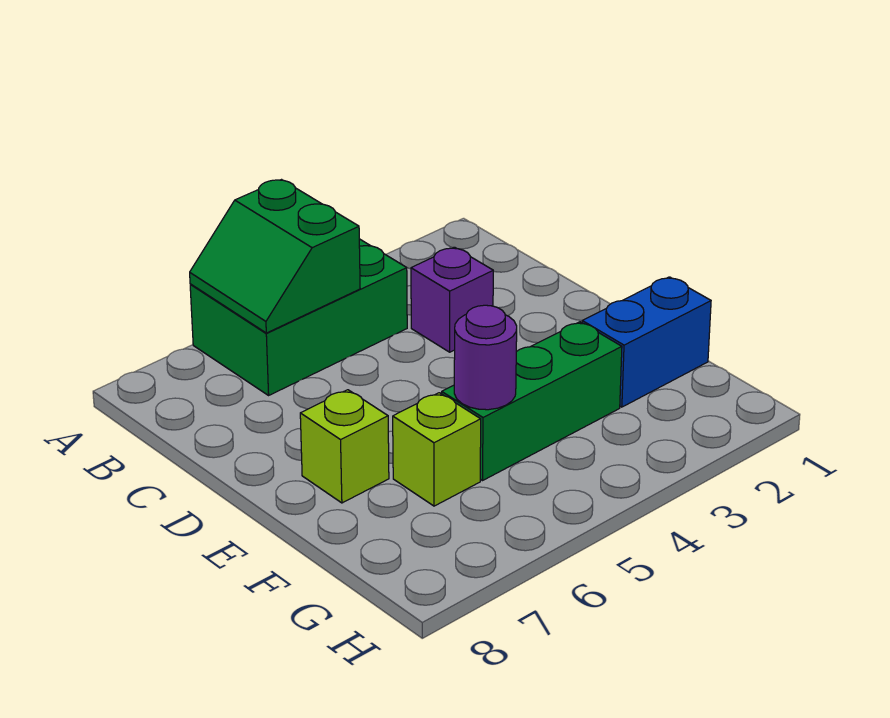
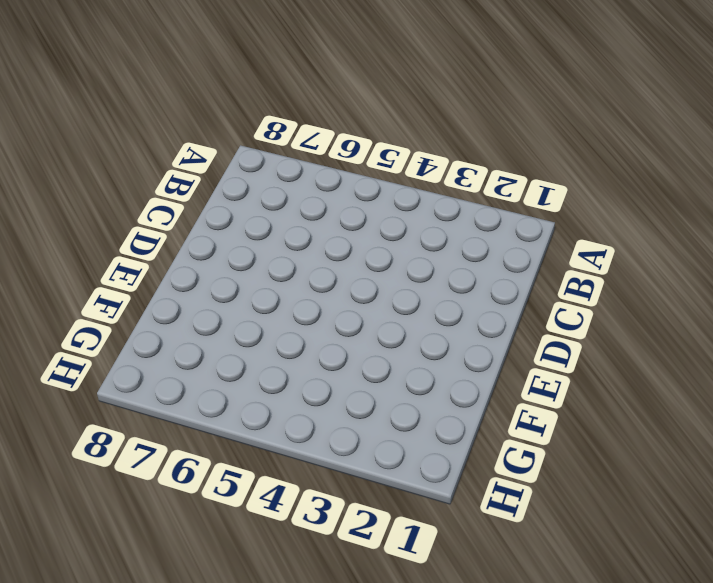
none -> green brick A4:B6 level 1
none -> purple brick C3 level 1

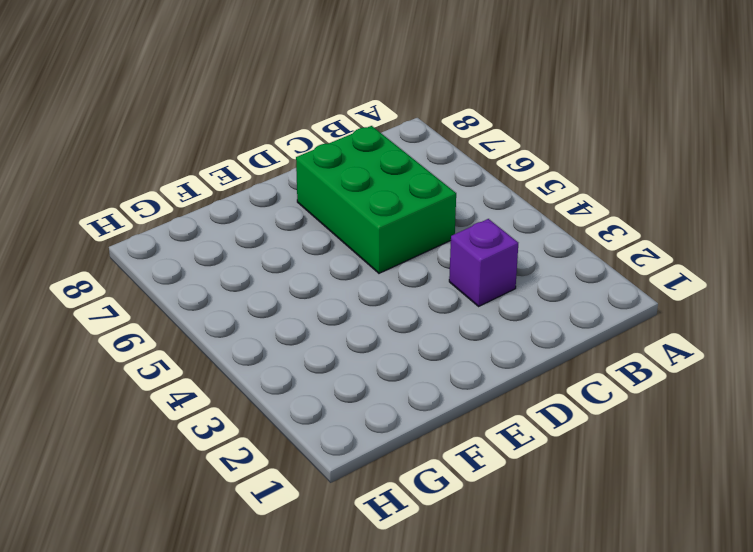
green brick C5:D7 level 1 -> green brick A4:B6 level 1
none -> lime brick E7 level 1
none -> blue brick F1:F2 level 1

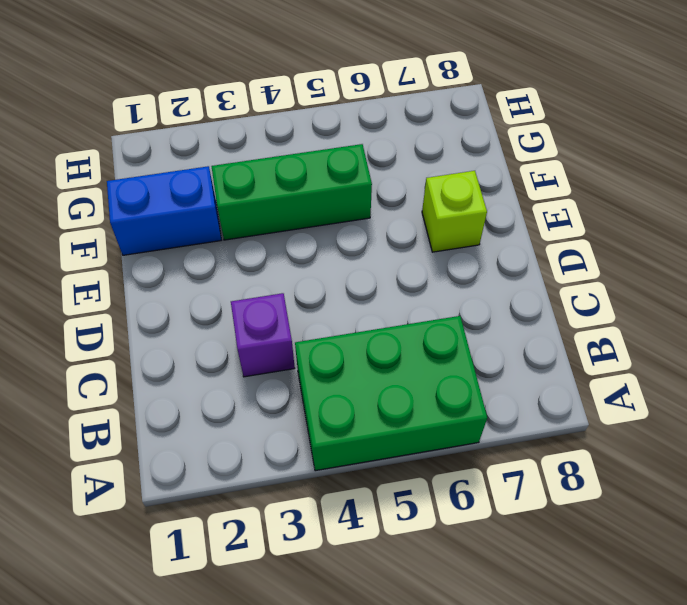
none -> lime brick F6 level 1
none -> green slope A5:B6 level 2 top 5

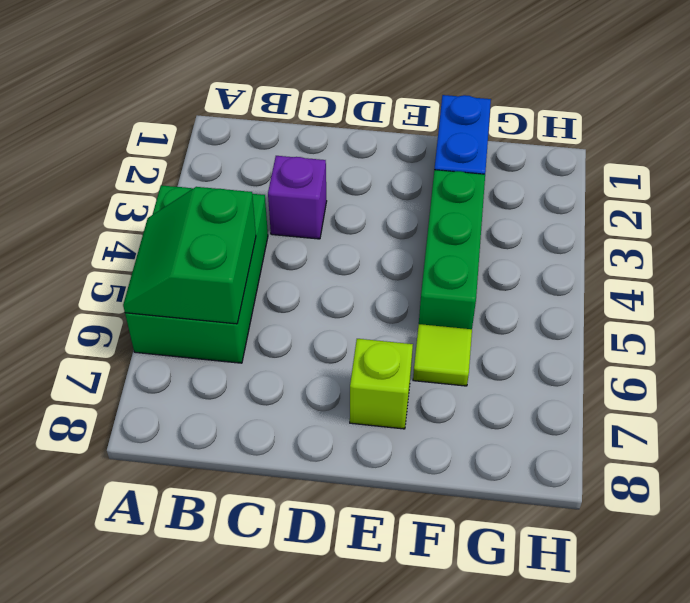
green slope A5:B6 level 2 top B -> green slope A5:B6 level 2 top 5
lime tile F6 level 1 -> lime brick F6 level 1
none -> purple round brick F5 level 2

